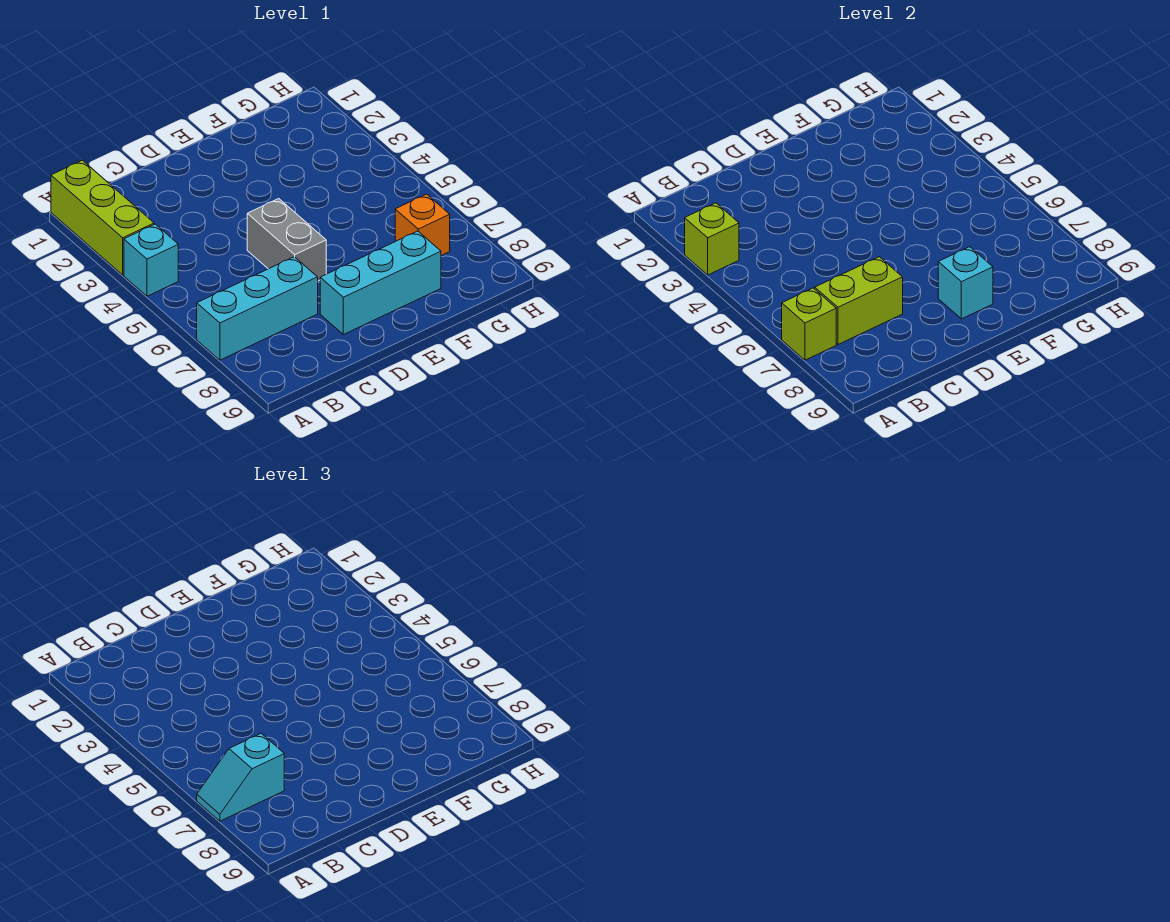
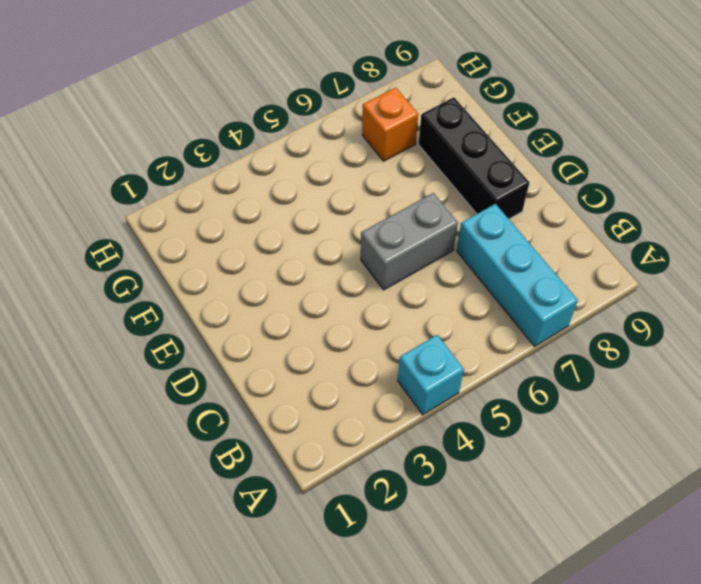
black brick D8:F8 level 1 -> cyan brick D8:F8 level 1
none -> lime brick A1:A3 level 1
none -> lime brick A3 level 2

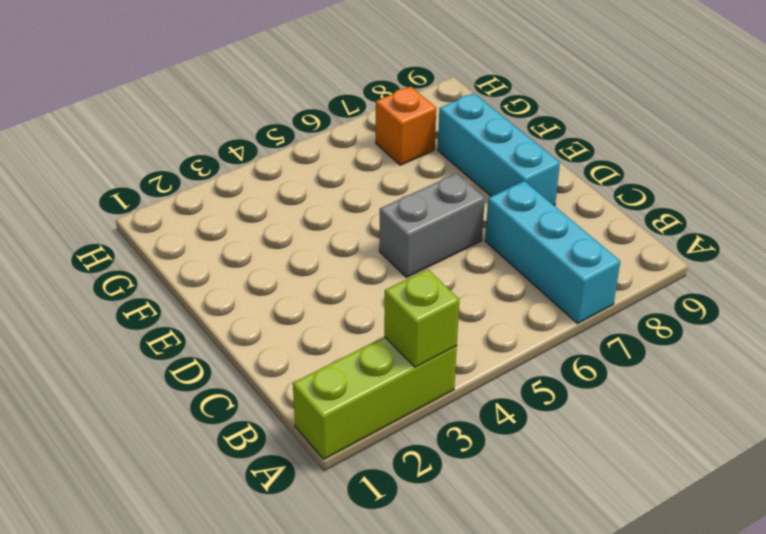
none -> cyan brick A4 level 1
none -> lime brick A7 level 2

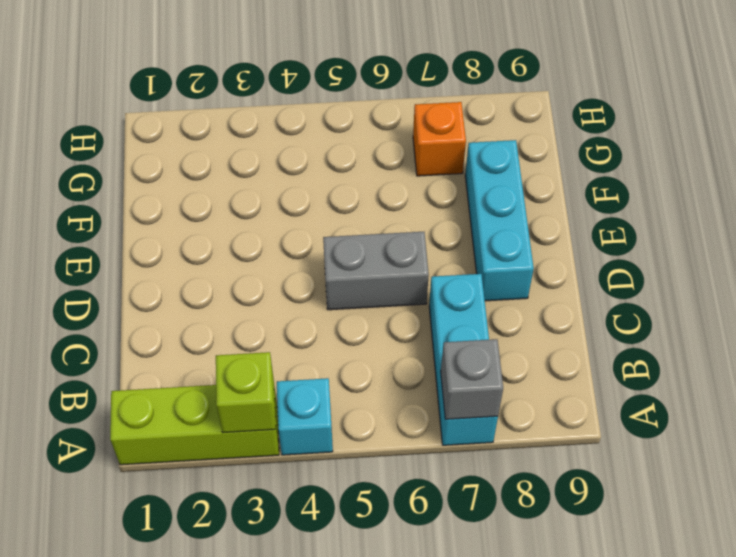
grey brick A7 level 2 -> lime brick A7 level 2
none -> lime brick B7:C7 level 2
none -> cyan brick E8 level 2

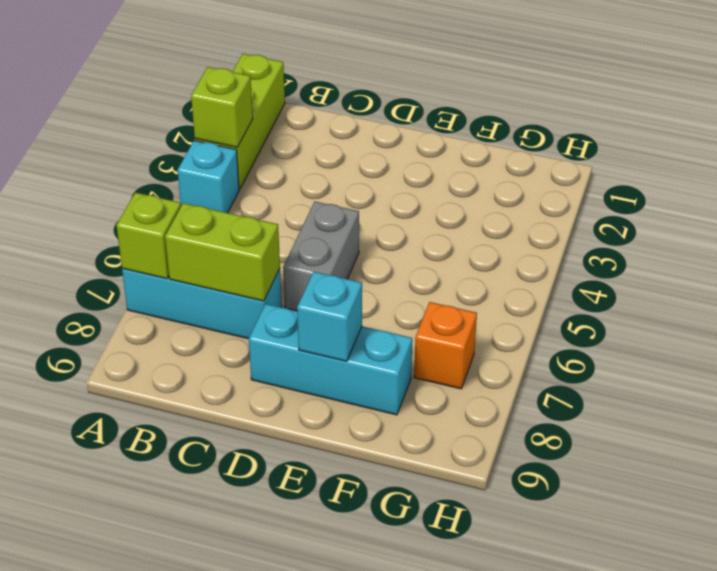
none -> cyan slope A7:B7 level 3 top B

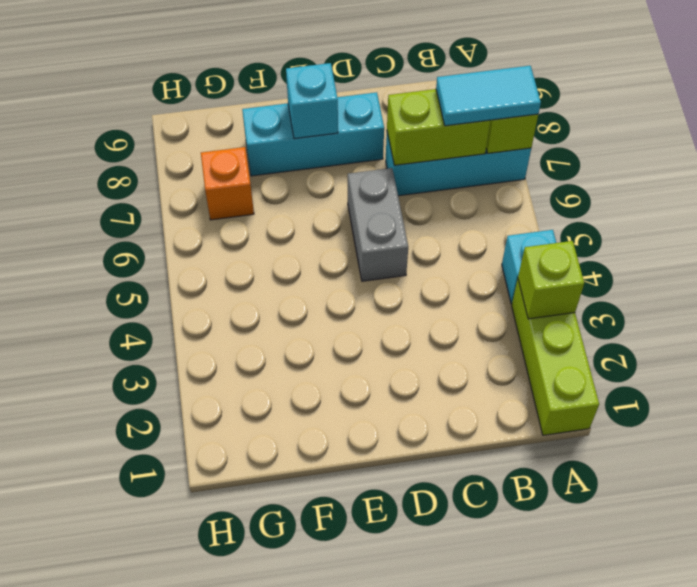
cyan tile A7:B7 level 3 -> cyan slope A7:B7 level 3 top B

